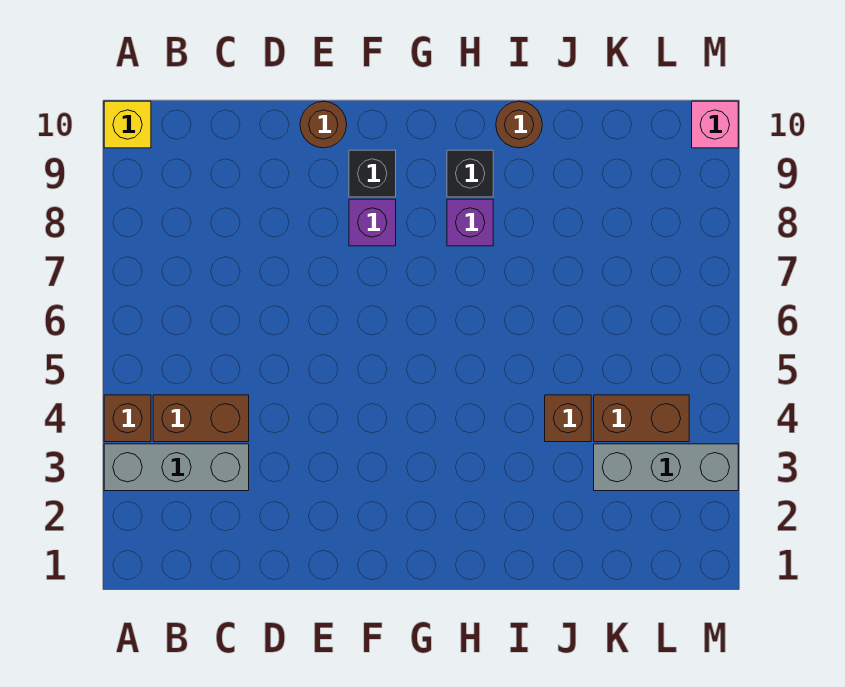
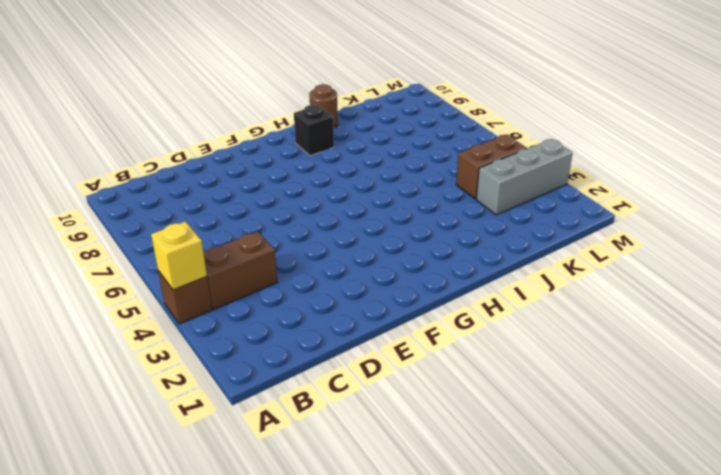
yellow brick A4 level 2 -> yellow brick A10 level 1
none -> grey brick A3:C3 level 1
none -> brown round brick E10 level 1
none -> purple brick F8 level 1

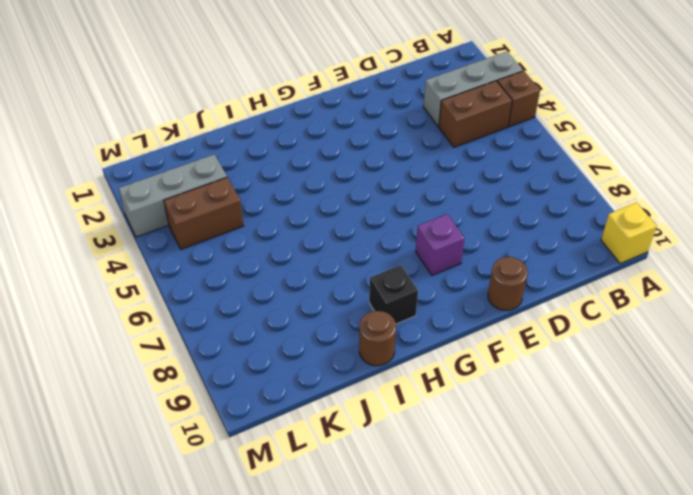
none -> black brick F9 level 1
none -> purple brick H8 level 1
none -> brown brick J4 level 1

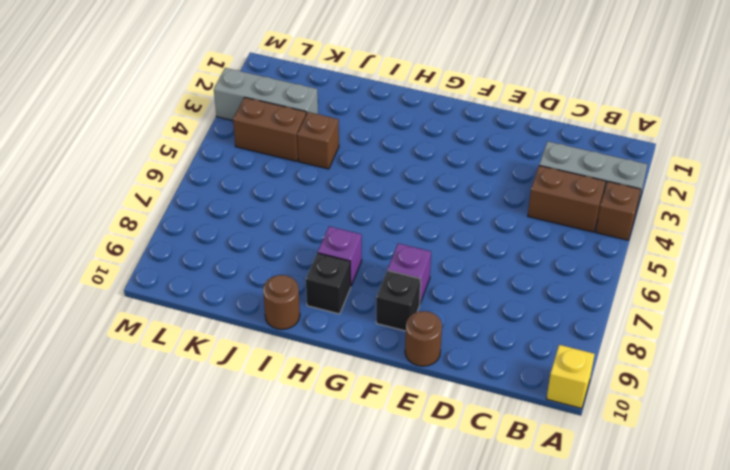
none -> pink brick M10 level 1

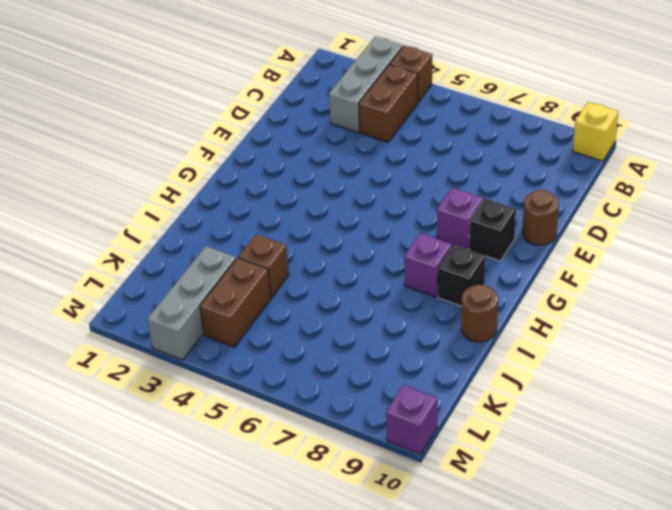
purple brick M10 level 1 -> pink brick M10 level 1

